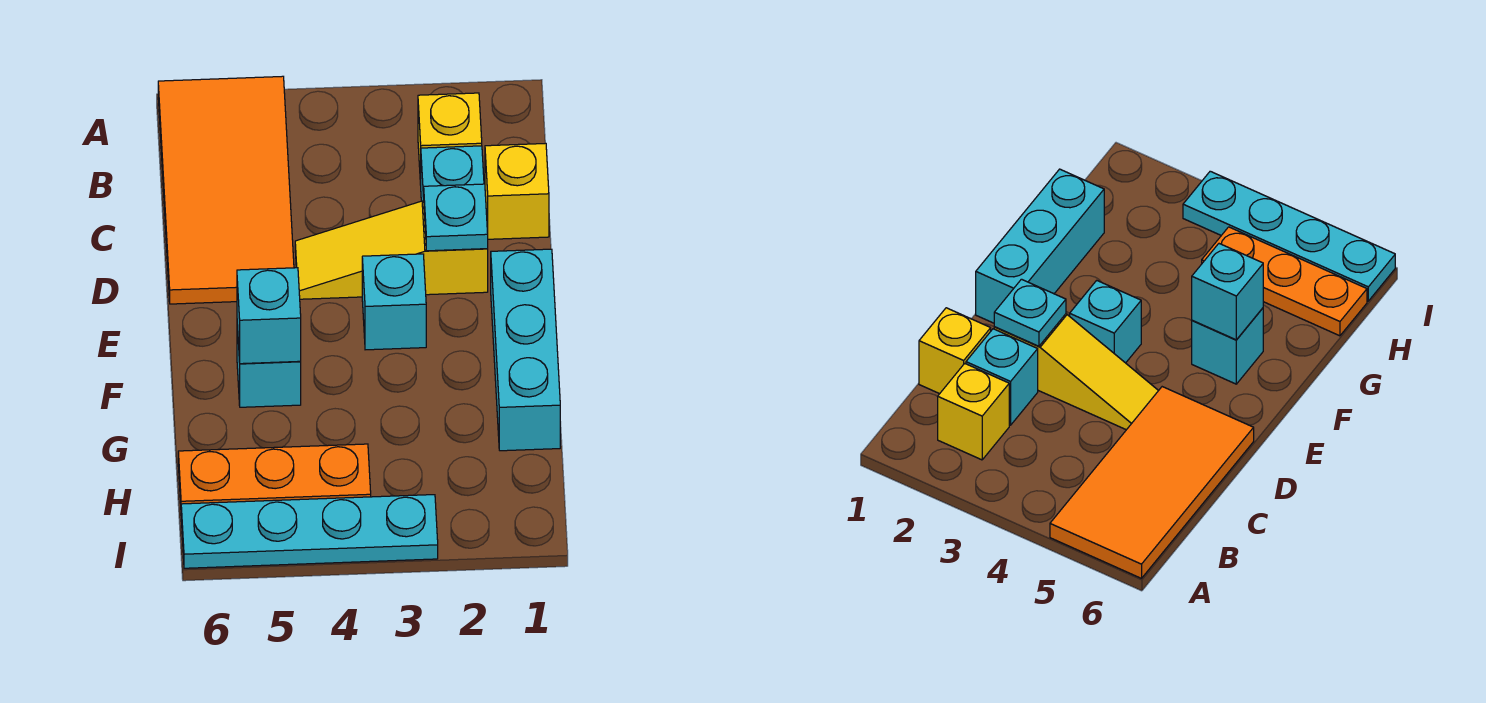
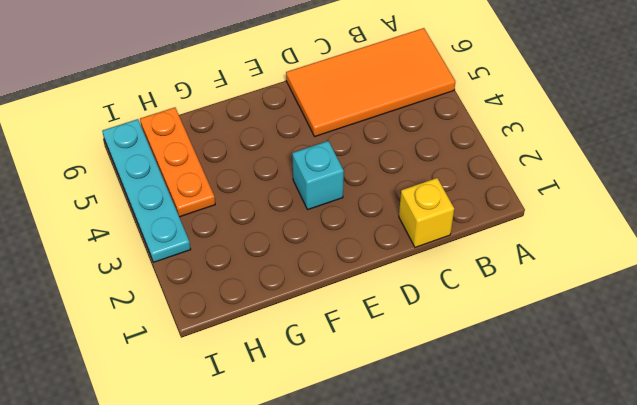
none -> yellow brick B2 level 1
none -> cyan brick C2 level 1
none -> yellow slope D2:D4 level 1 top 2

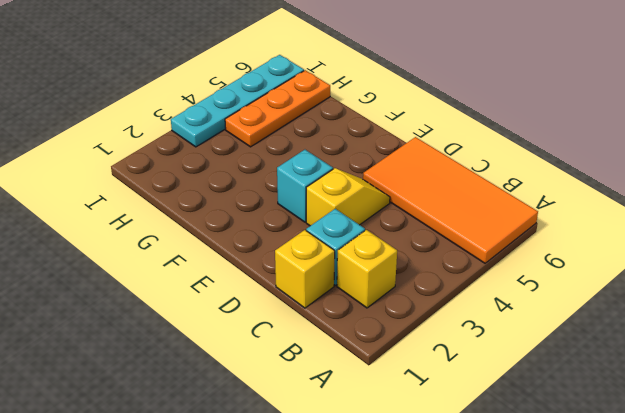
yellow slope D3:D4 level 1 top 3 -> yellow slope D2:D4 level 1 top 2
none -> cyan brick E1:G1 level 1
none -> cyan brick F5 level 1
none -> cyan plate D2 level 2

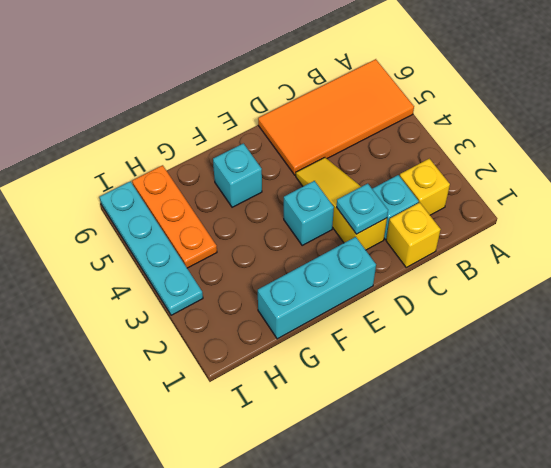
none -> cyan brick F5 level 2

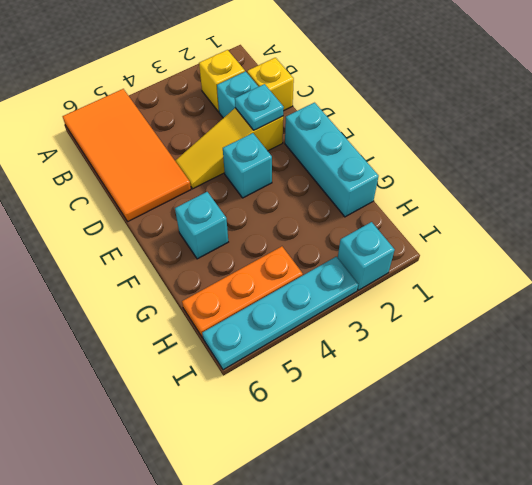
cyan brick I2 level 1 -> cyan brick F5 level 2

